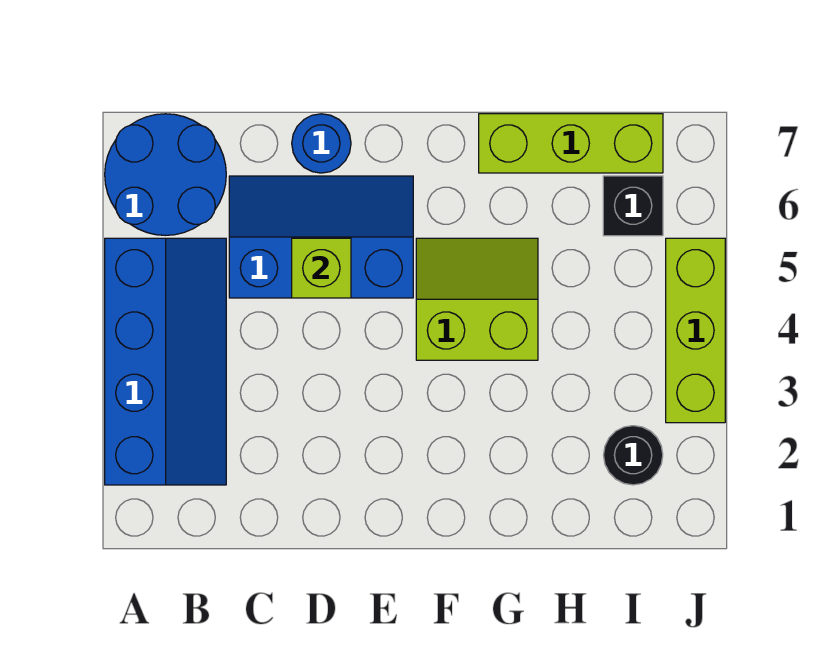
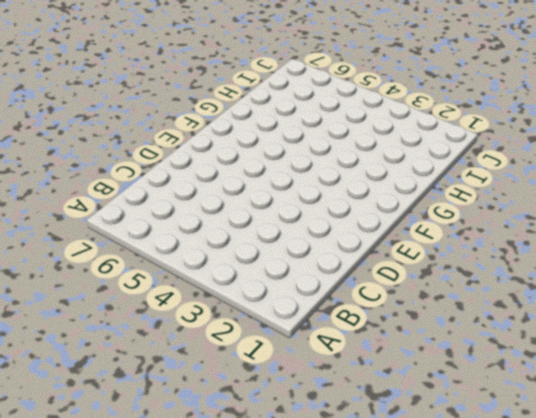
none -> blue slope A2:B5 level 1 top A
none -> blue round brick A6:B7 level 1

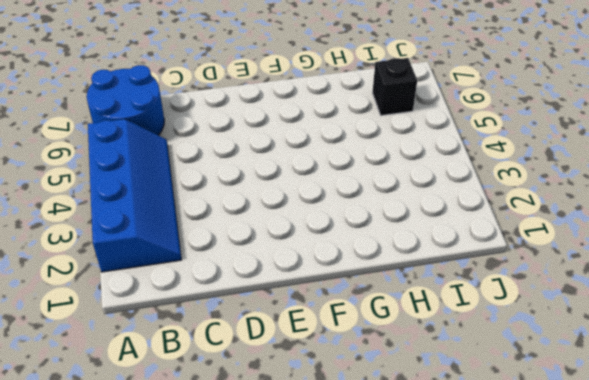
none -> blue slope C5:E6 level 1 top 5
none -> blue round brick D7 level 1

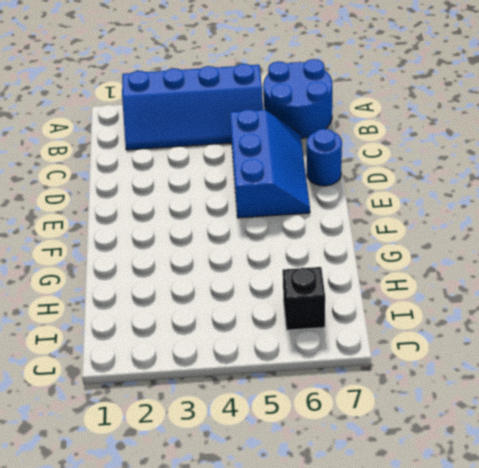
none -> lime slope F4:G5 level 1 top 4
none -> lime brick G7:I7 level 1

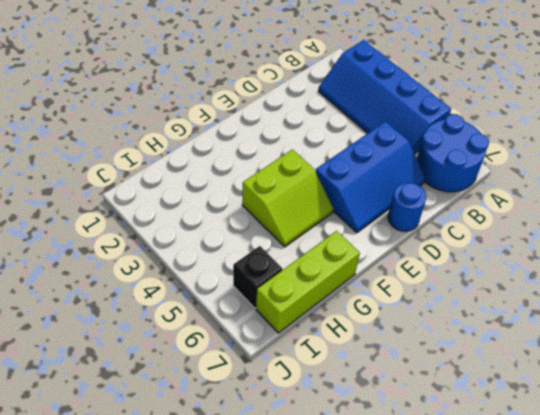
none -> black round brick I2 level 1
none -> lime brick J3:J5 level 1

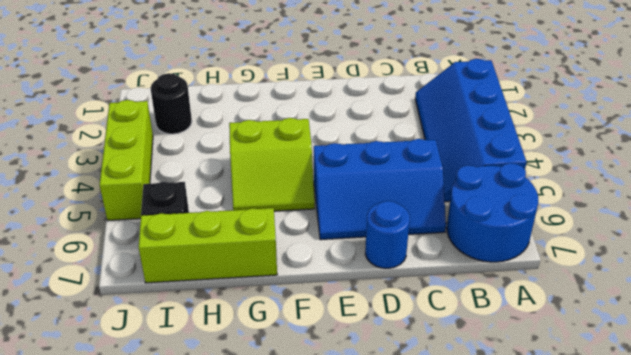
none -> lime brick D5 level 2

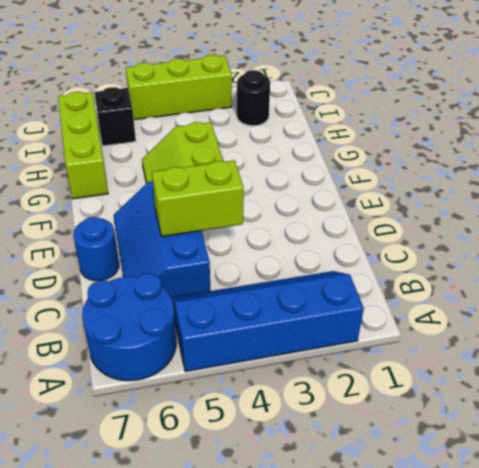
lime brick D4:D5 level 2 -> lime brick D5 level 2

